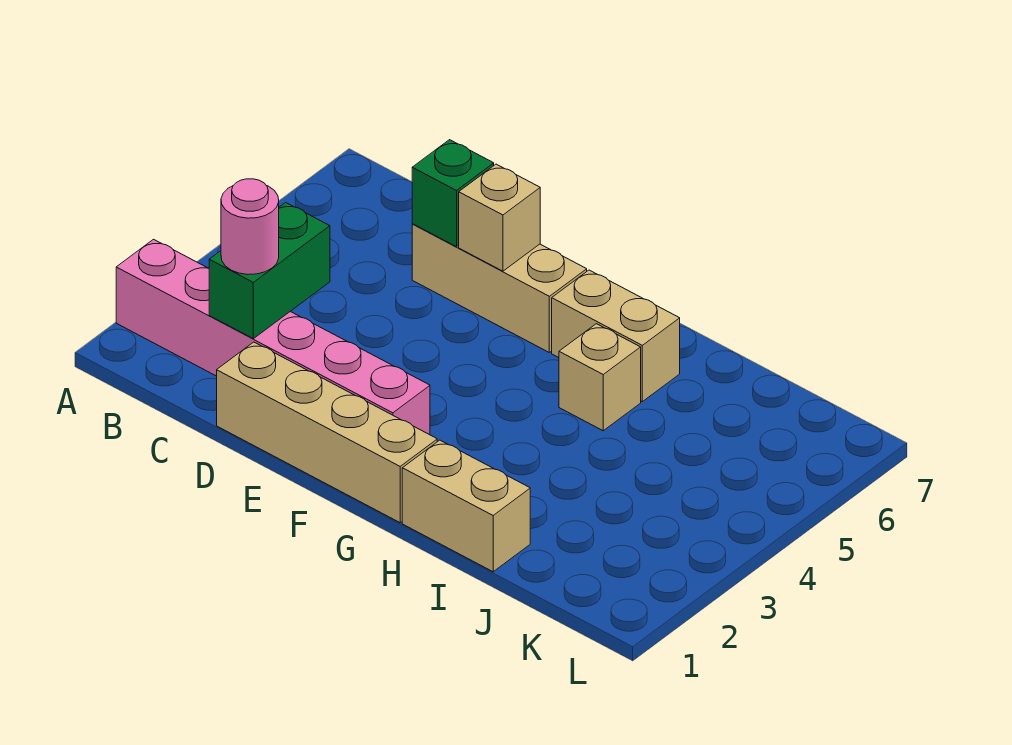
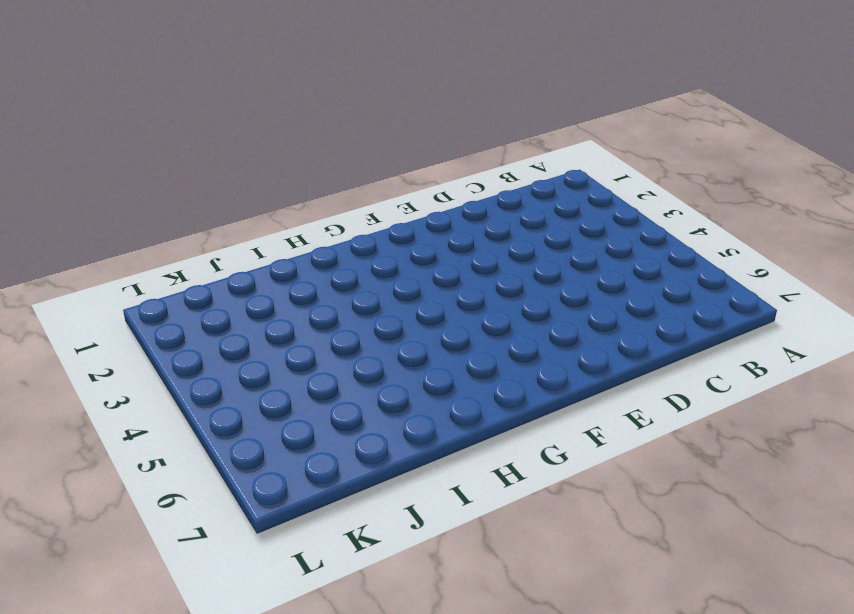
none -> pink brick A2:F2 level 1
none -> tan brick D1:G1 level 1

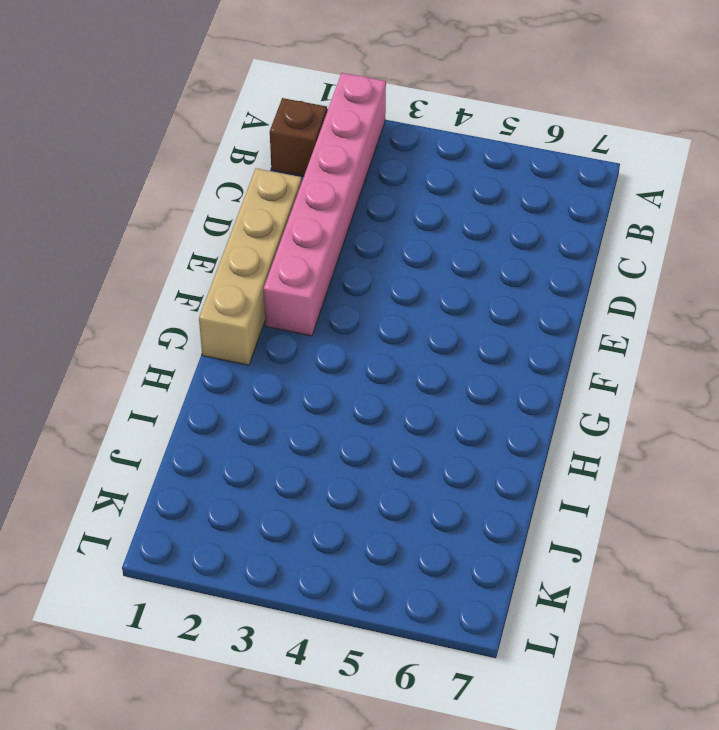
brown brick B1 level 1 -> none
none -> tan brick D6:F6 level 1
none -> tan brick G6:H6 level 1

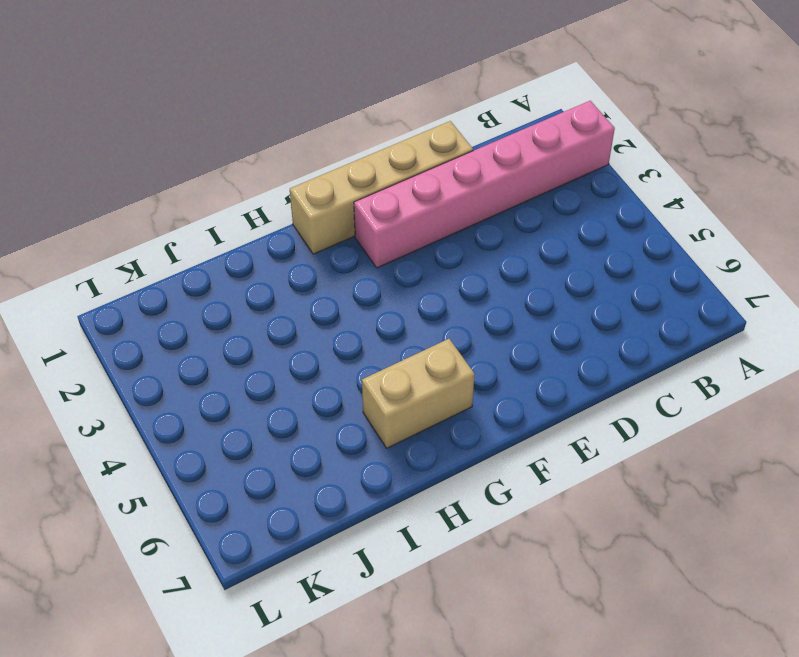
none -> tan brick D6:F6 level 1
none -> tan brick H1:I1 level 1

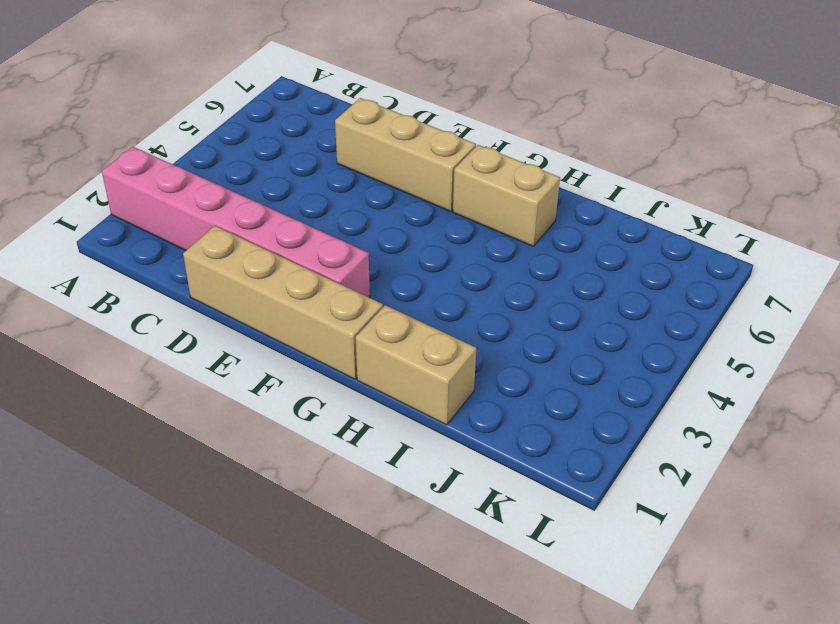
none -> tan brick H5 level 1
none -> green brick C2:C3 level 2

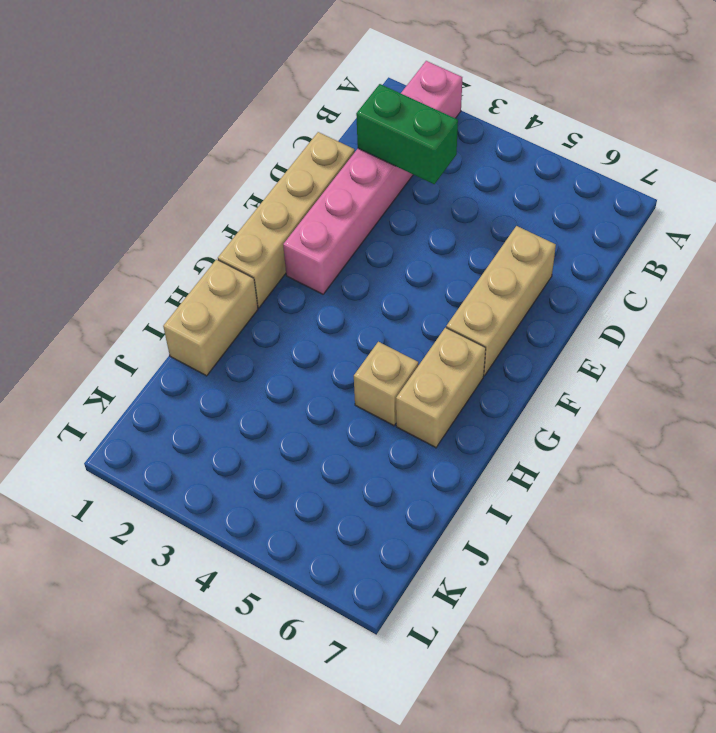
none -> green brick D6 level 2
none -> tan brick E6 level 2

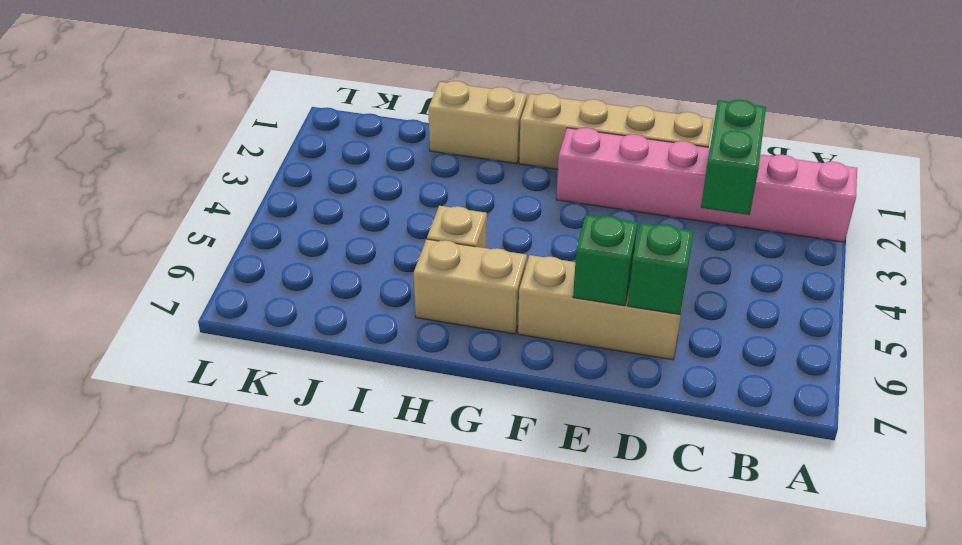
green brick E6 level 2 -> tan brick E6 level 2
none -> pink round brick C2 level 3

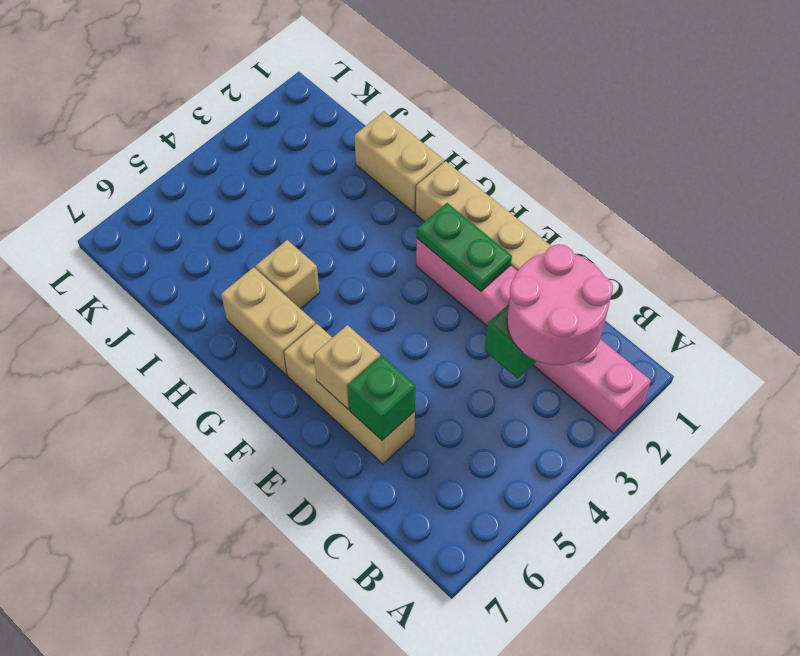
pink round brick B2:C3 level 3 -> pink round brick C2 level 3
green plate E2:F2 level 2 -> none

